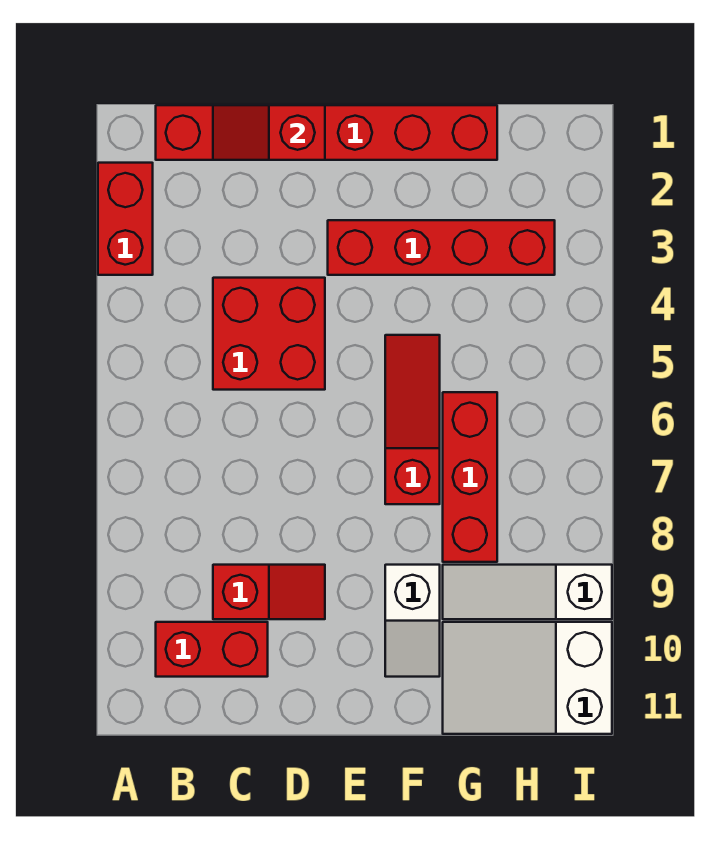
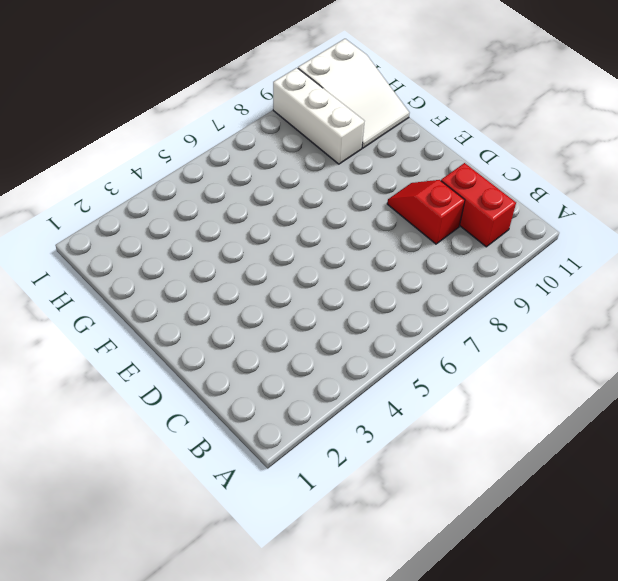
white brick G9:I9 level 1 -> white slope G9:I9 level 1 top I
none -> red brick A2:A3 level 1
none -> red brick B1:G1 level 1
none -> red brick C4:D5 level 1

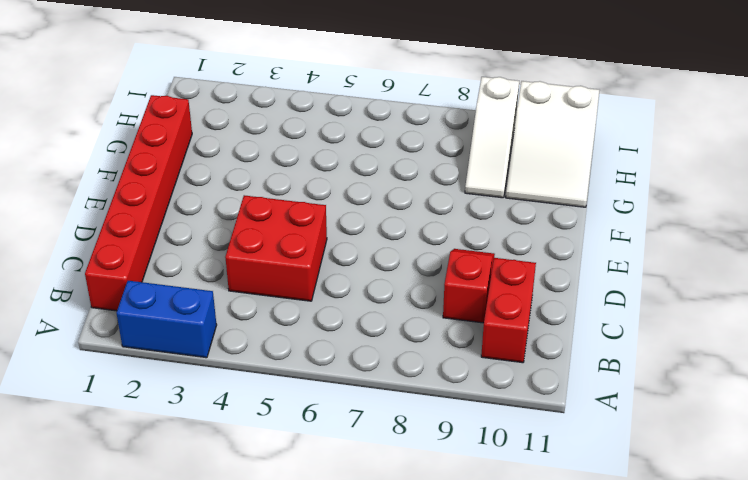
blue brick A2:A3 level 1 -> red brick A2:A3 level 1
none -> red brick E3:H3 level 1
none -> red slope F5:F7 level 1 top 7
none -> white slope F9:F10 level 1 top 9

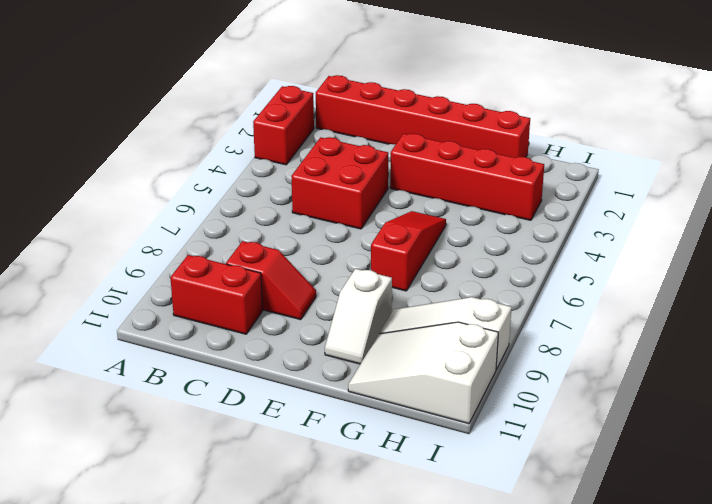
none -> red brick G6:G8 level 1
none -> red slope C1:D1 level 2 top D

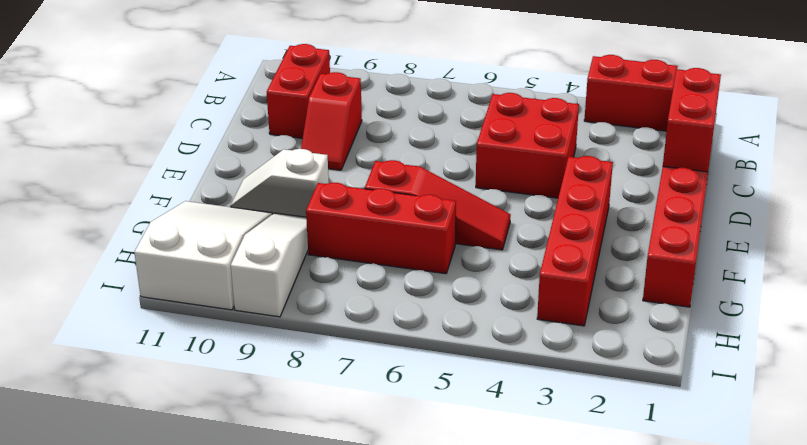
red brick C1:D1 level 2 -> red slope C1:D1 level 2 top D

